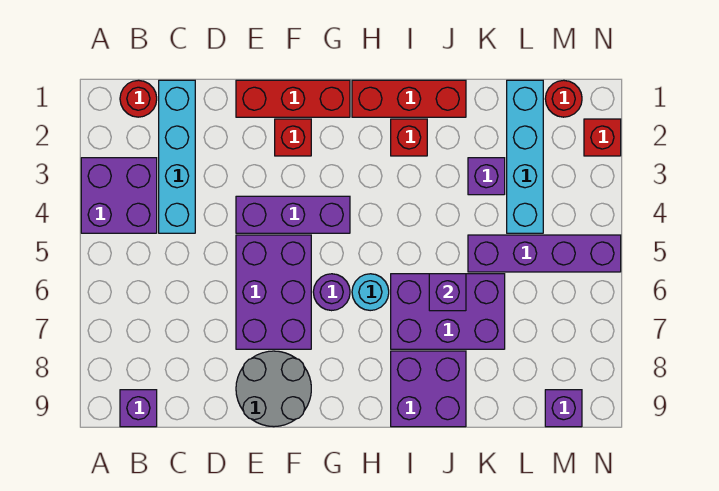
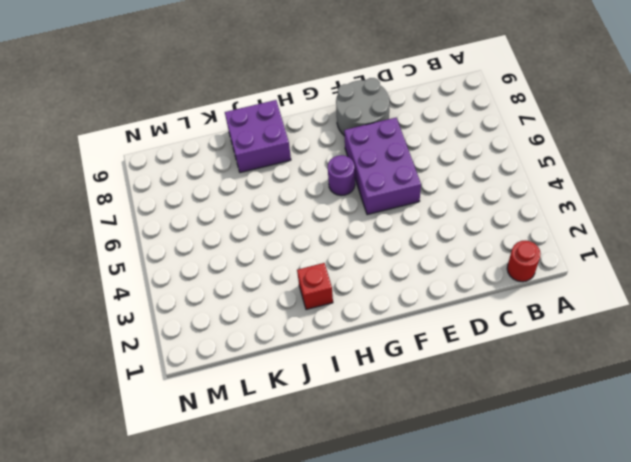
none -> purple brick A3:B4 level 1
none -> purple brick B9 level 1
none -> cyan brick C1:C4 level 1

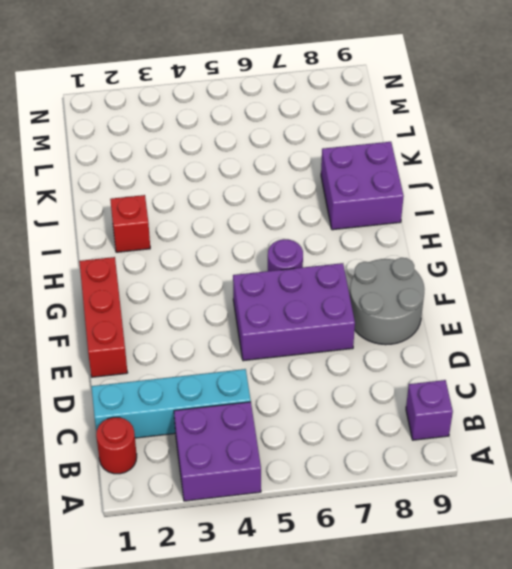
none -> purple brick E4:G4 level 1
none -> red brick F2 level 1
none -> red brick H1:J1 level 1

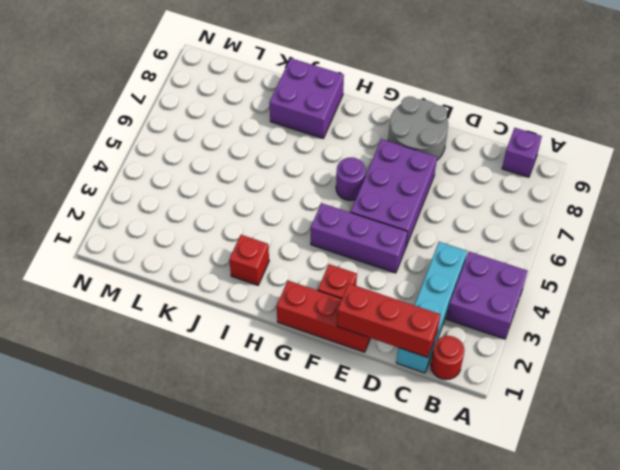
red brick C1:E1 level 2 -> red brick H1:J1 level 1
none -> cyan round brick H6 level 1
none -> purple brick I6:K7 level 1
none -> purple brick K3 level 1

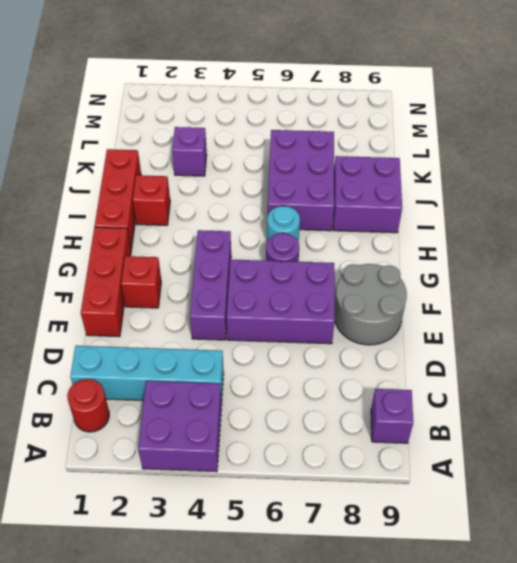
none -> purple brick K5:N5 level 1
none -> cyan brick L1:L4 level 1
none -> red round brick M1 level 1

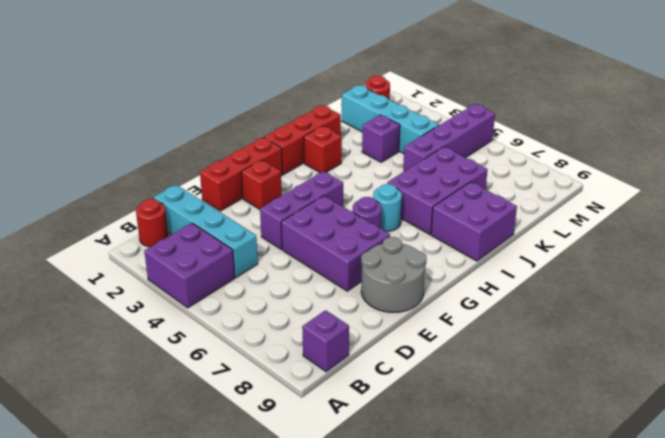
none -> purple brick M9 level 1
none -> red brick N2 level 1
none -> purple brick J6 level 2

